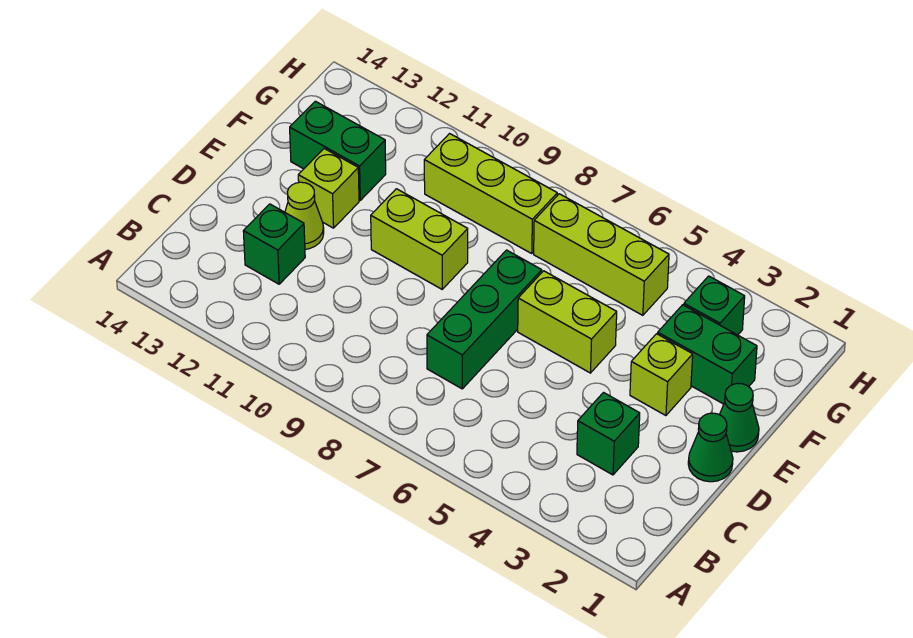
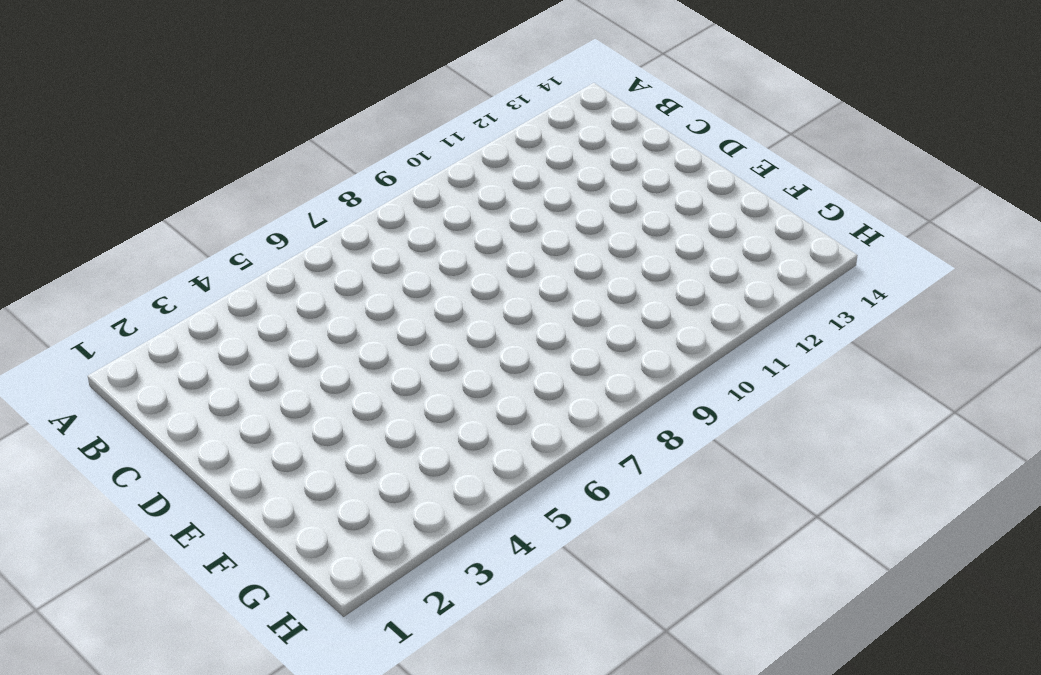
none -> green brick C3 level 1
none -> green brick C7:E7 level 1
none -> green brick C12 level 1

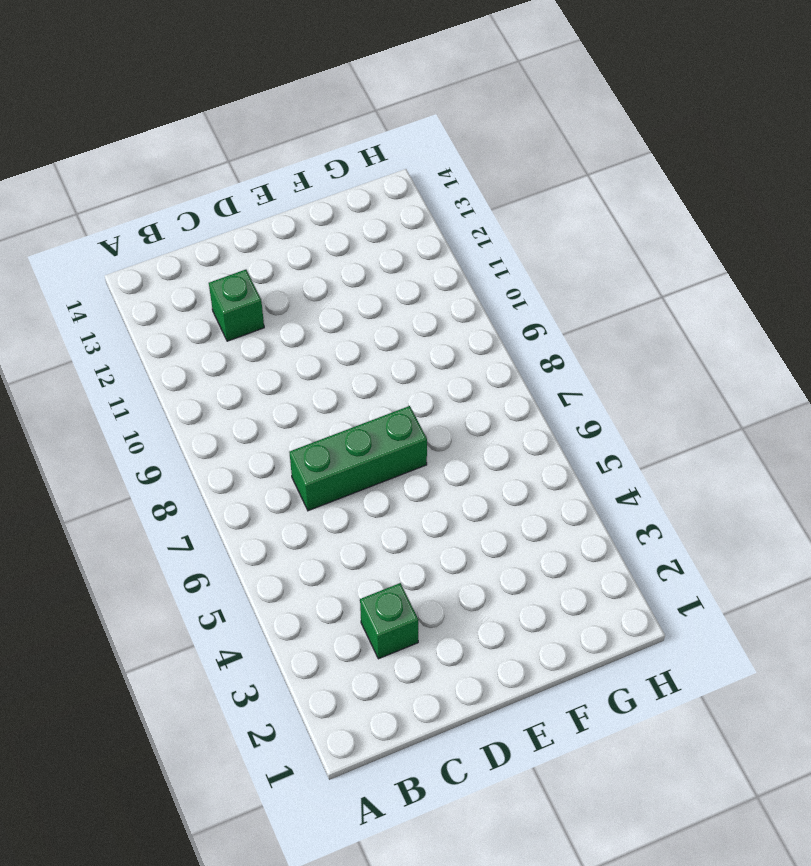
none -> green cone D1 level 1
none -> lime cone D12 level 1
none -> green cone E1 level 1

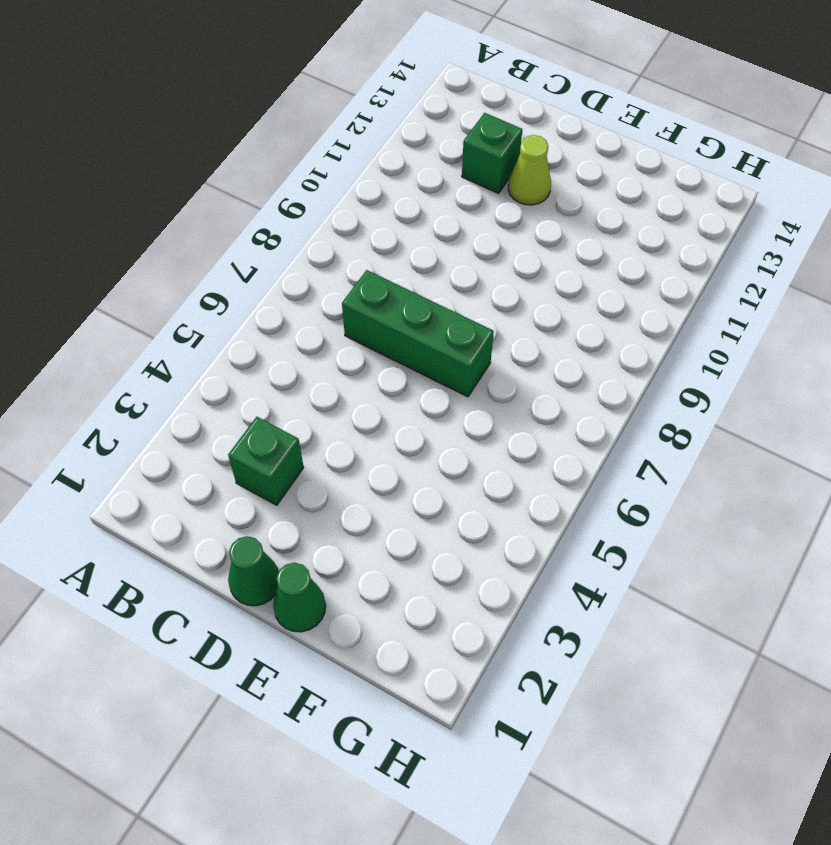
none -> lime brick E3 level 1
none -> lime brick E5:E6 level 1
none -> lime brick E9:E10 level 1

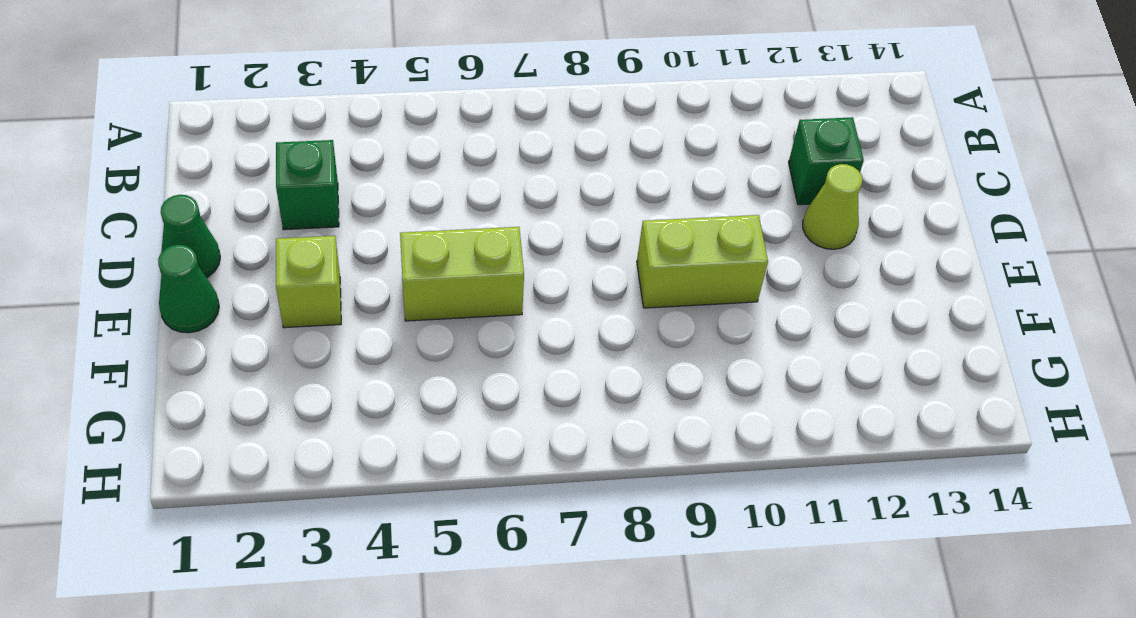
none -> green brick C7:E7 level 1
none -> lime brick E12 level 1
none -> green brick F2:F3 level 1

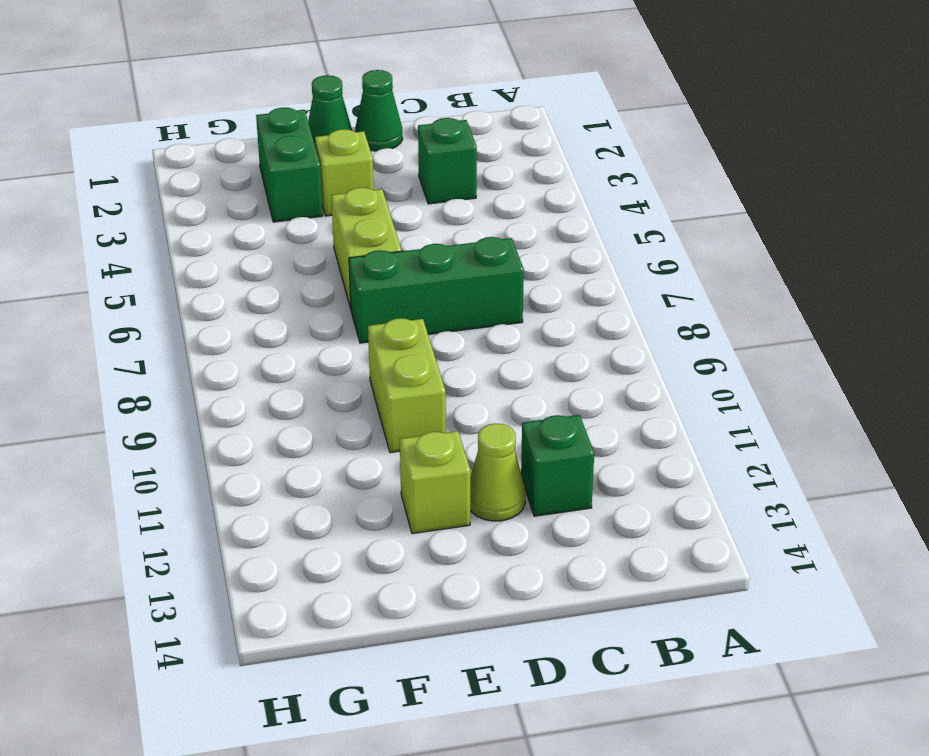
none -> green brick F12:F13 level 1
none -> green brick G3 level 1
none -> lime brick G5:G7 level 1

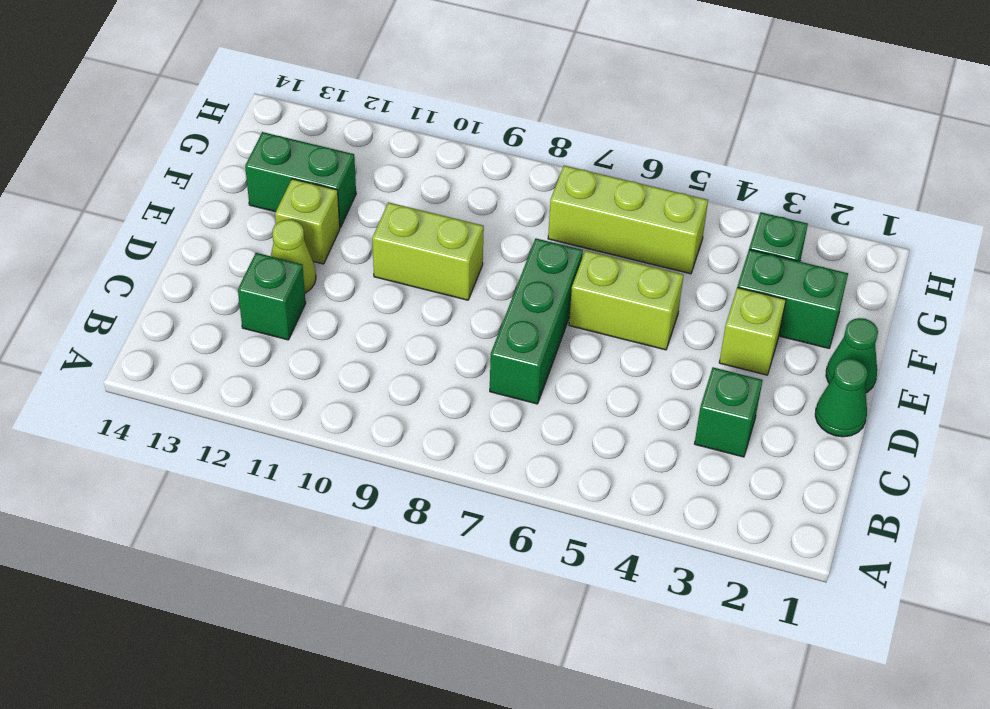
none -> lime brick G8:G10 level 1

